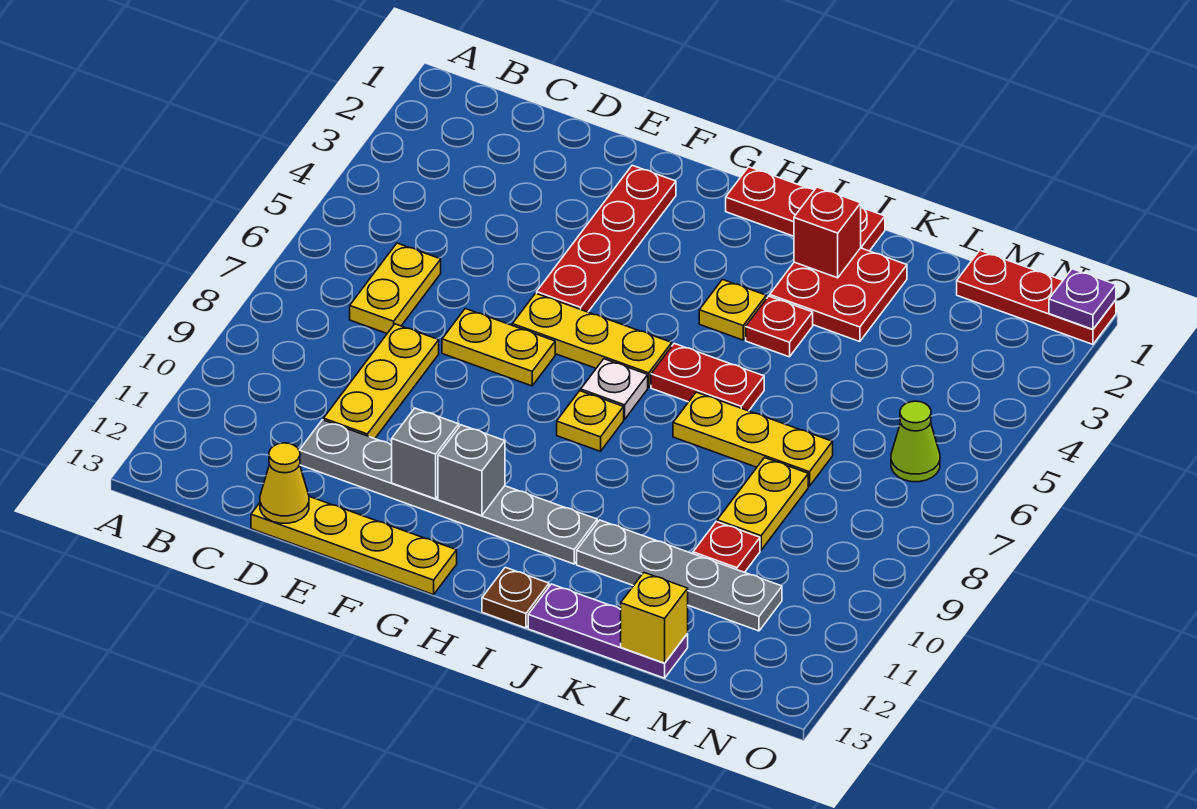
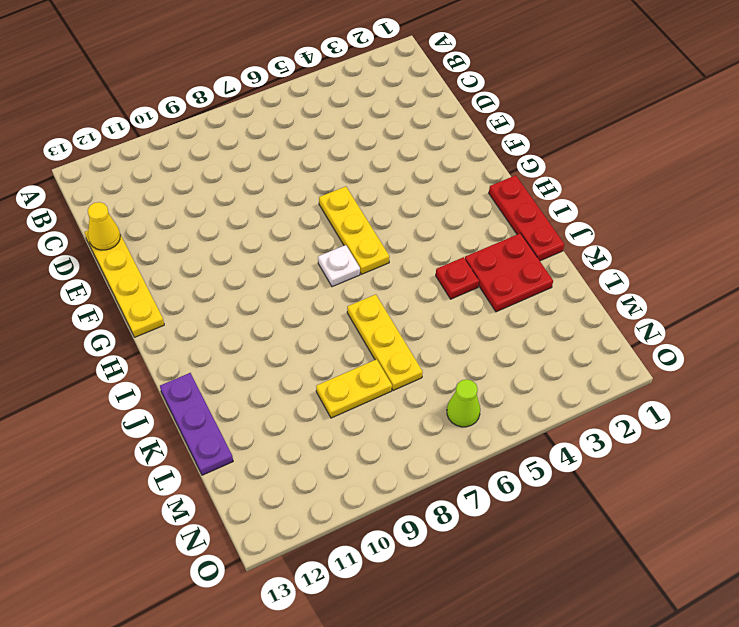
none -> yellow plate C6:C7 level 1
none -> yellow plate D8:D10 level 1
none -> grey plate D11:I11 level 1

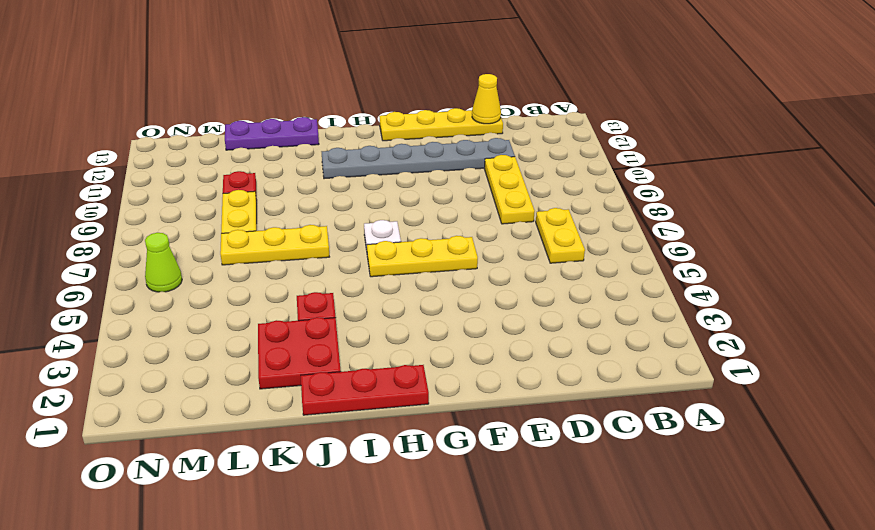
none -> yellow plate E7:F7 level 1
none -> red plate F2:F5 level 1
none -> yellow plate H8 level 1

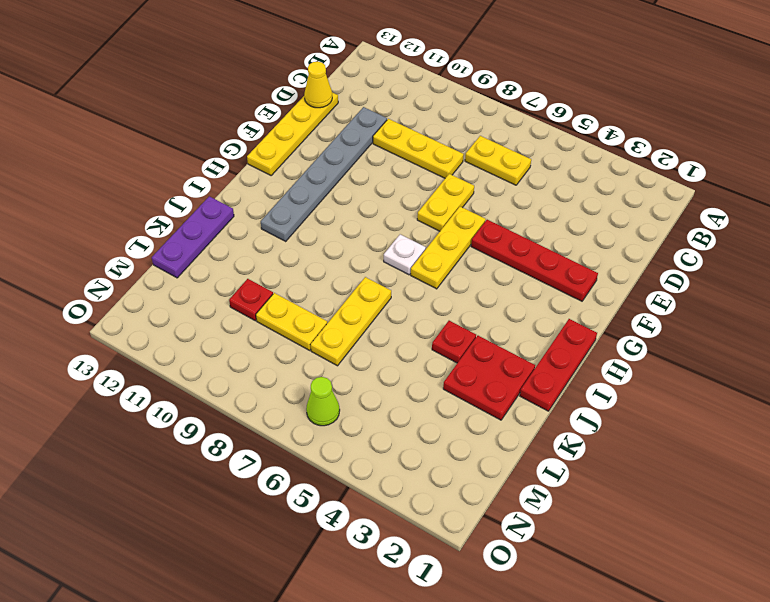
none -> yellow plate H8 level 1
none -> yellow plate I4 level 1
none -> red plate I6:J6 level 1

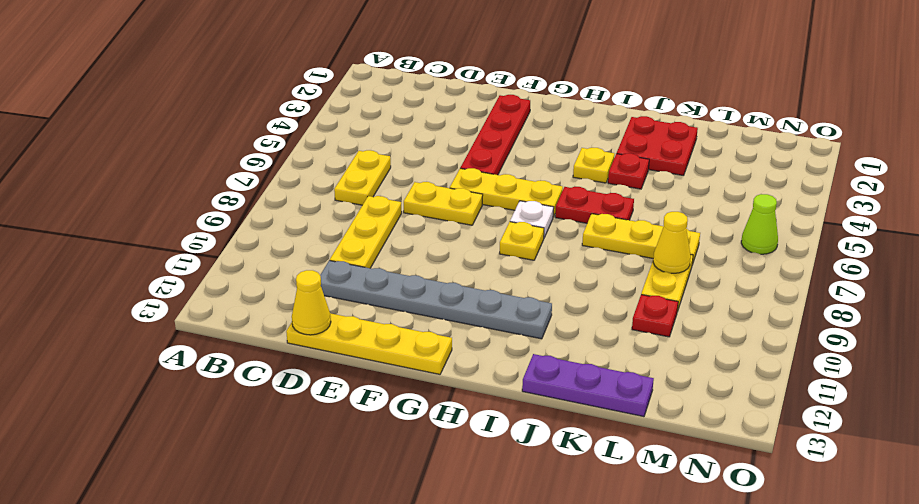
yellow cone L8 level 2 -> none
none -> red plate H1:J1 level 1
none -> brown plate I13 level 1
none -> grey plate J11:M11 level 1

